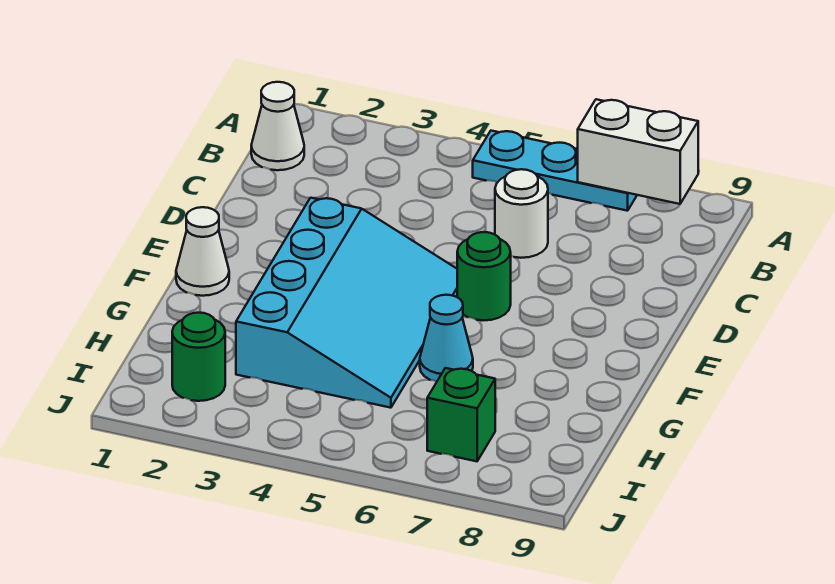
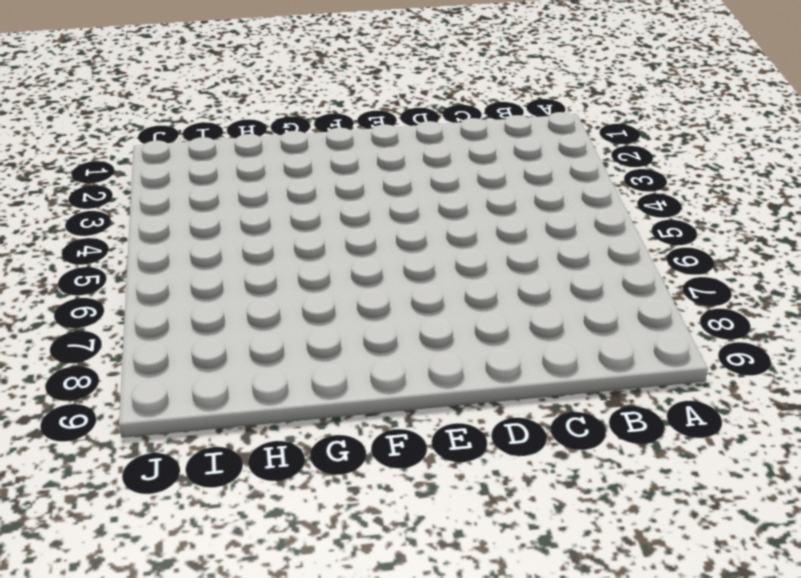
none -> cyan plate A5:A7 level 1
none -> white cone B1 level 1

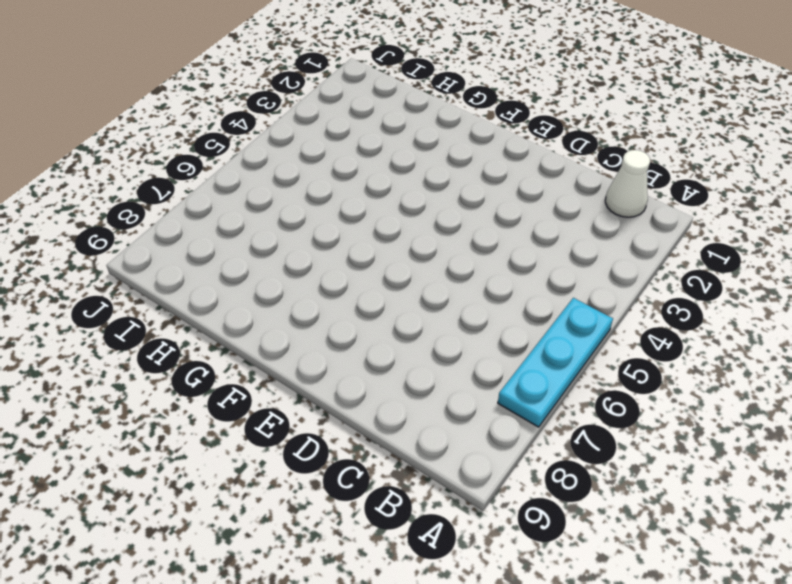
none -> white round brick C6 level 1
none -> cyan slope E3:H5 level 1 top 3

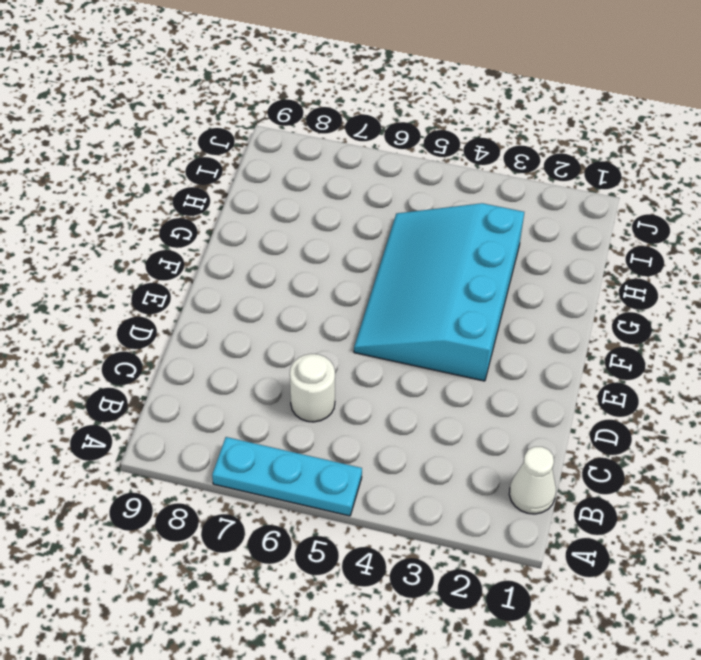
none -> green round brick E6 level 1
none -> white cone F1 level 1

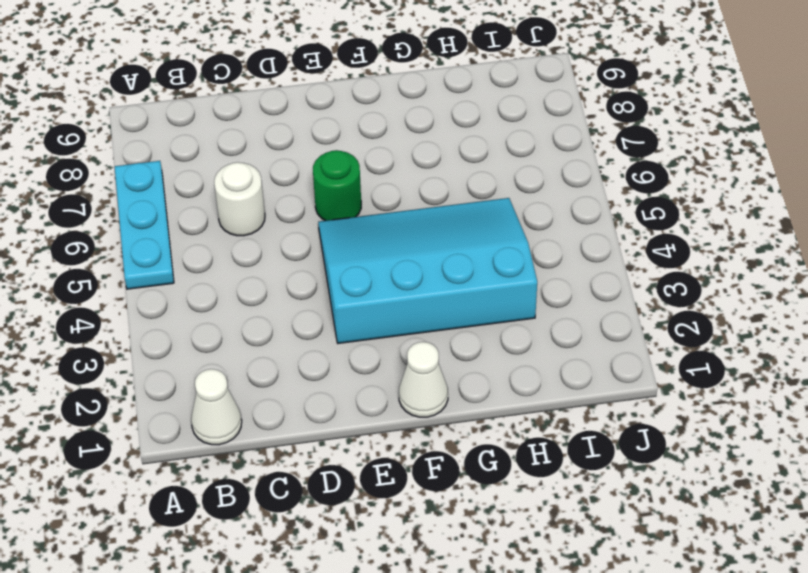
none -> cyan cone G6 level 1
none -> green round brick I2 level 1

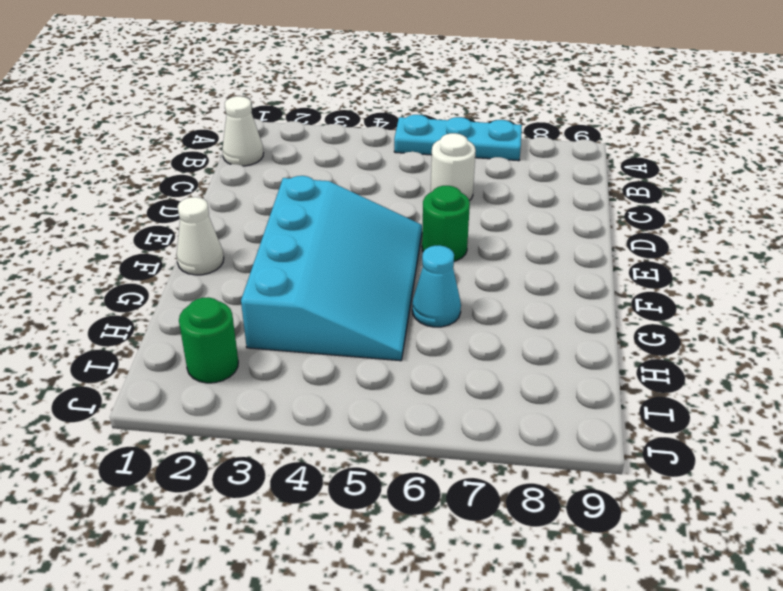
none -> green brick I7 level 1
none -> white brick A7:A8 level 2

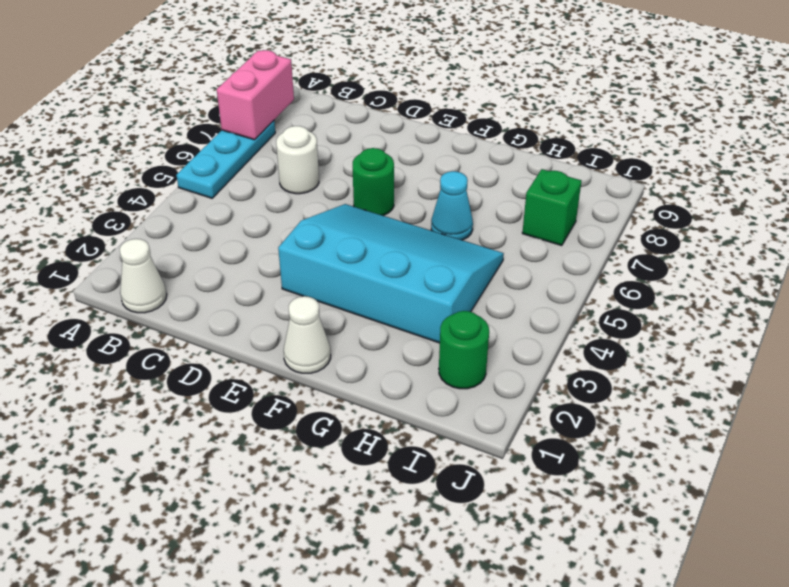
pink brick A7:A8 level 2 -> white brick A7:A8 level 2

